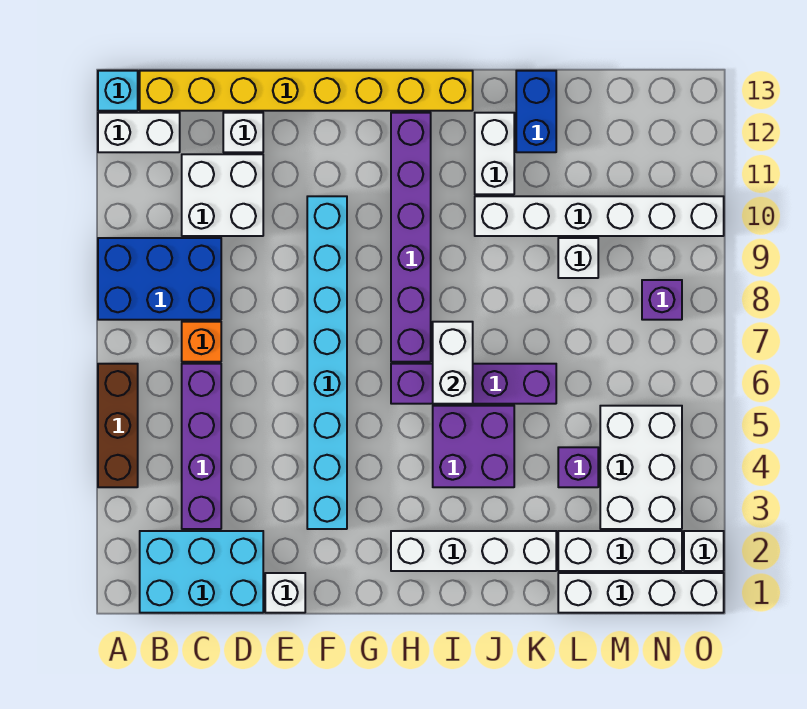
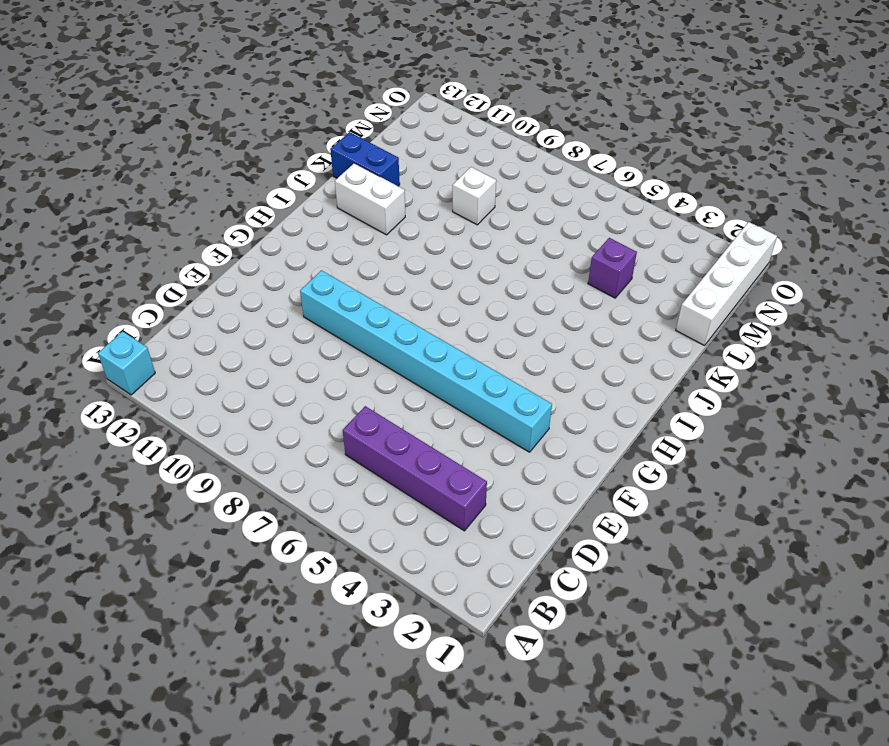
none -> brown brick A4:A6 level 1
none -> blue brick A8:C9 level 1
none -> white brick A12:B12 level 1

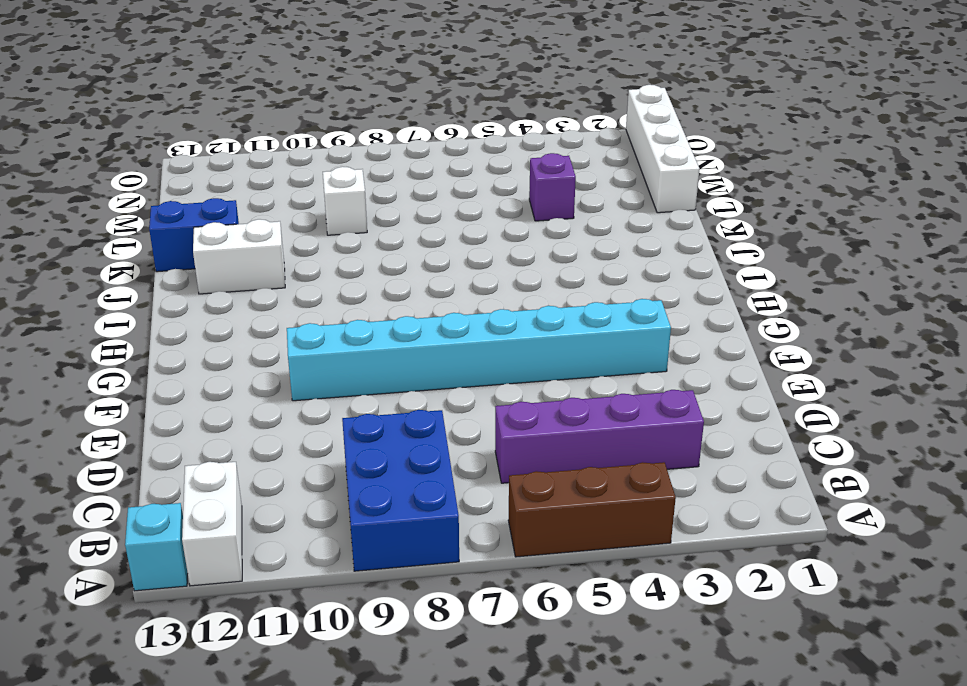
none -> cyan brick B1:D2 level 1
none -> yellow brick B13:I13 level 1
none -> orange brick C7 level 1

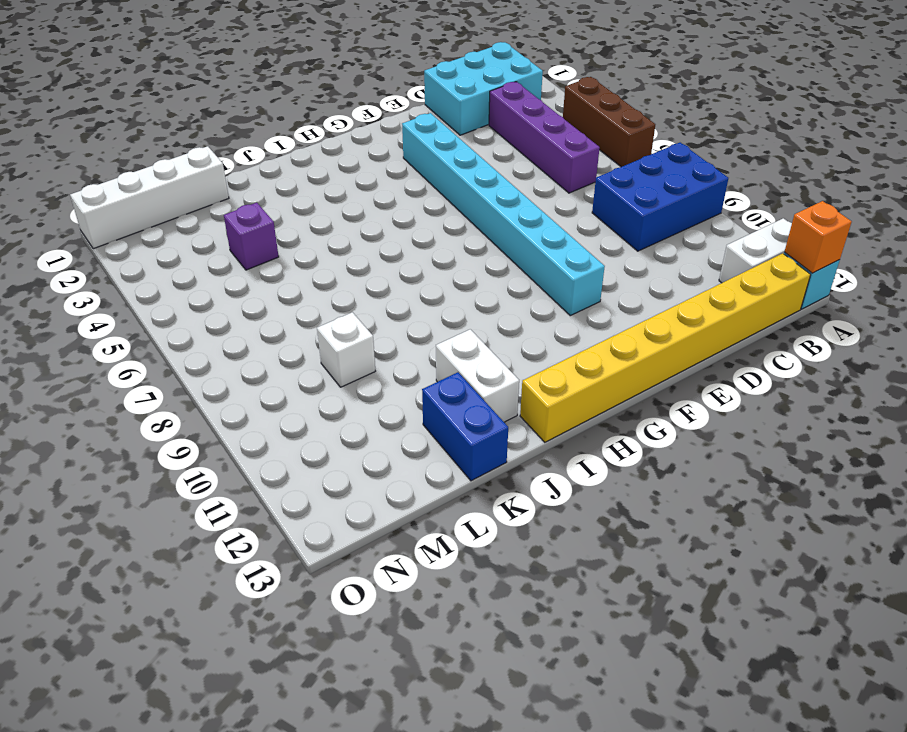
orange brick A13 level 2 -> orange brick C7 level 1
none -> white brick C10:D11 level 1
none -> white brick D12 level 1
none -> white brick E1 level 1

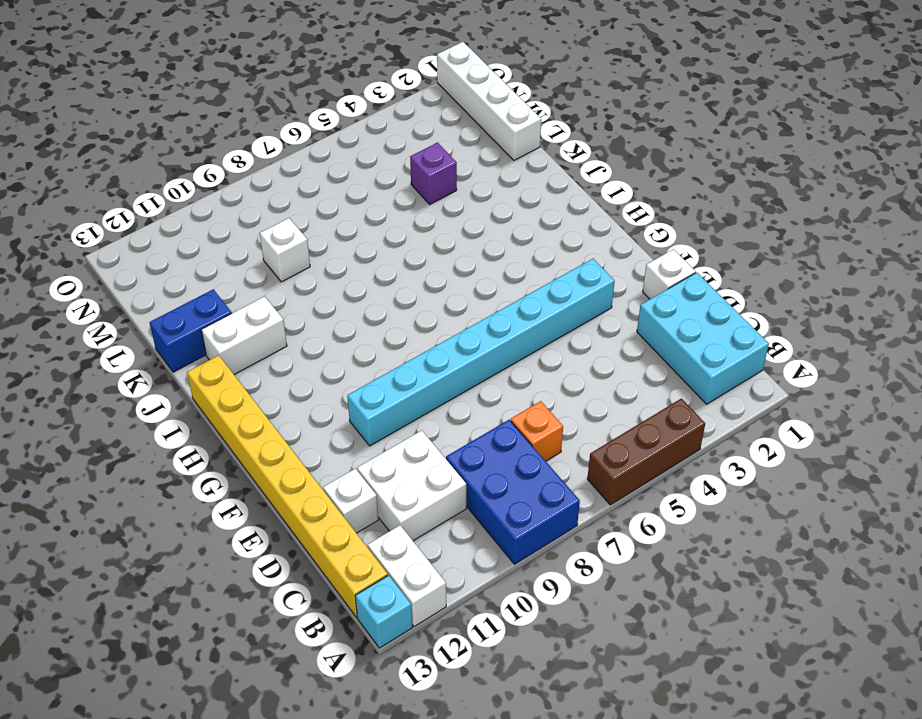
none -> purple brick C3:C6 level 1
none -> white brick H2:K2 level 1
none -> purple brick H6:K6 level 1

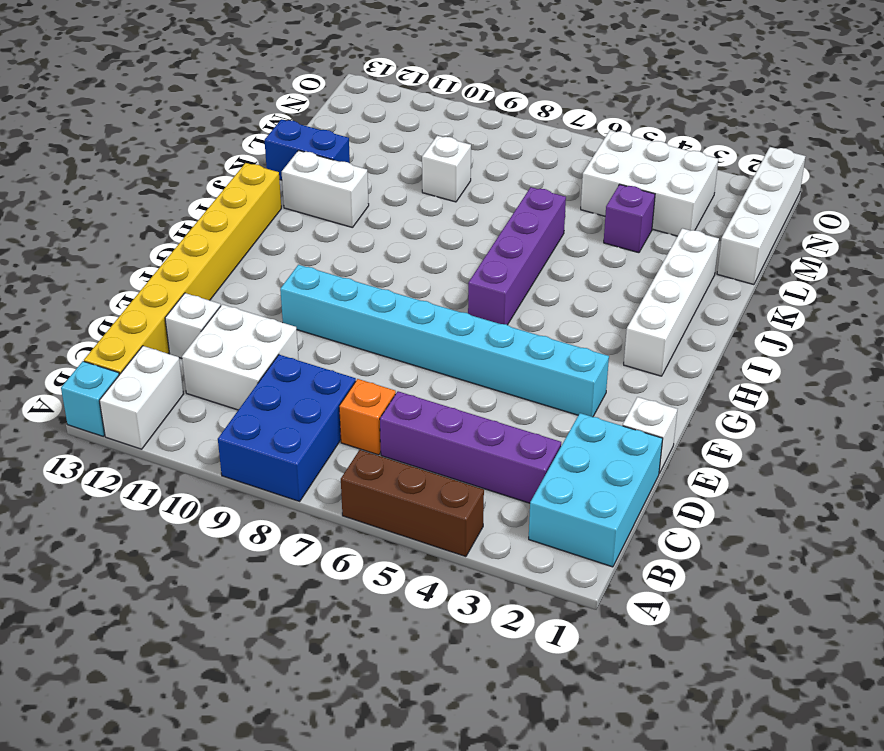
none -> purple brick H7:H12 level 1
none -> purple brick I4:J5 level 1
none -> white brick J10:O10 level 1

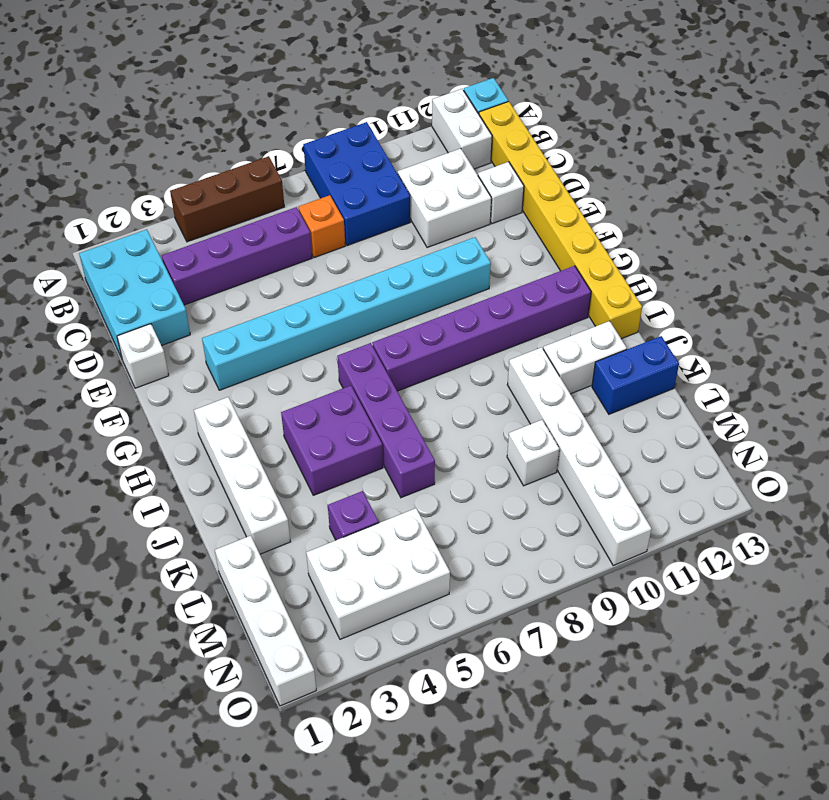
none -> white brick L2:N2 level 1
none -> purple brick N8 level 1
none -> white brick O2 level 1

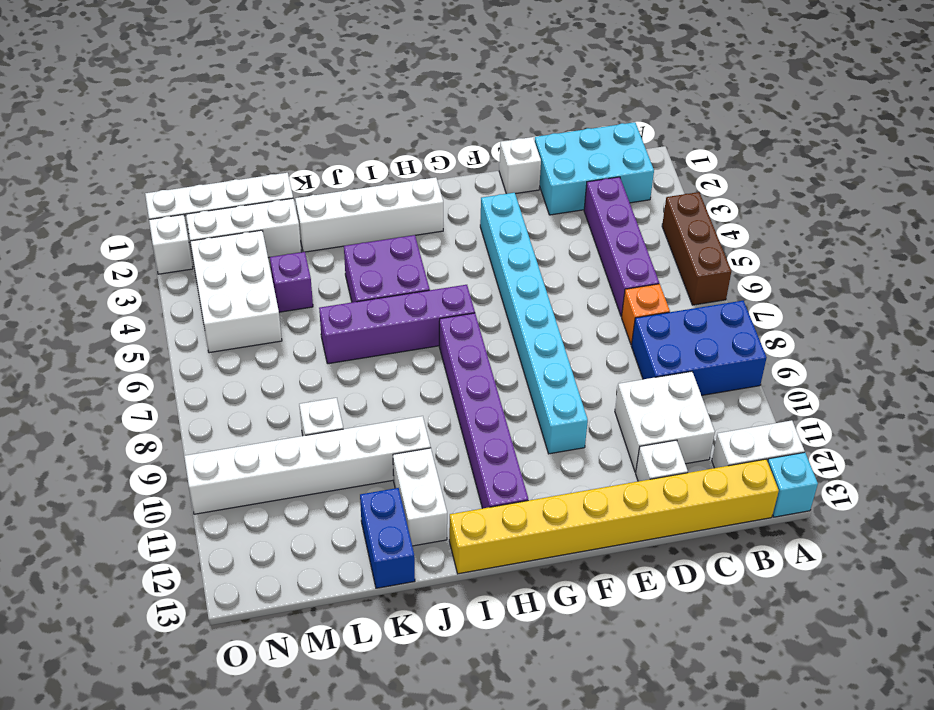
none -> purple brick N8 level 1
none -> white brick I6:I7 level 2

